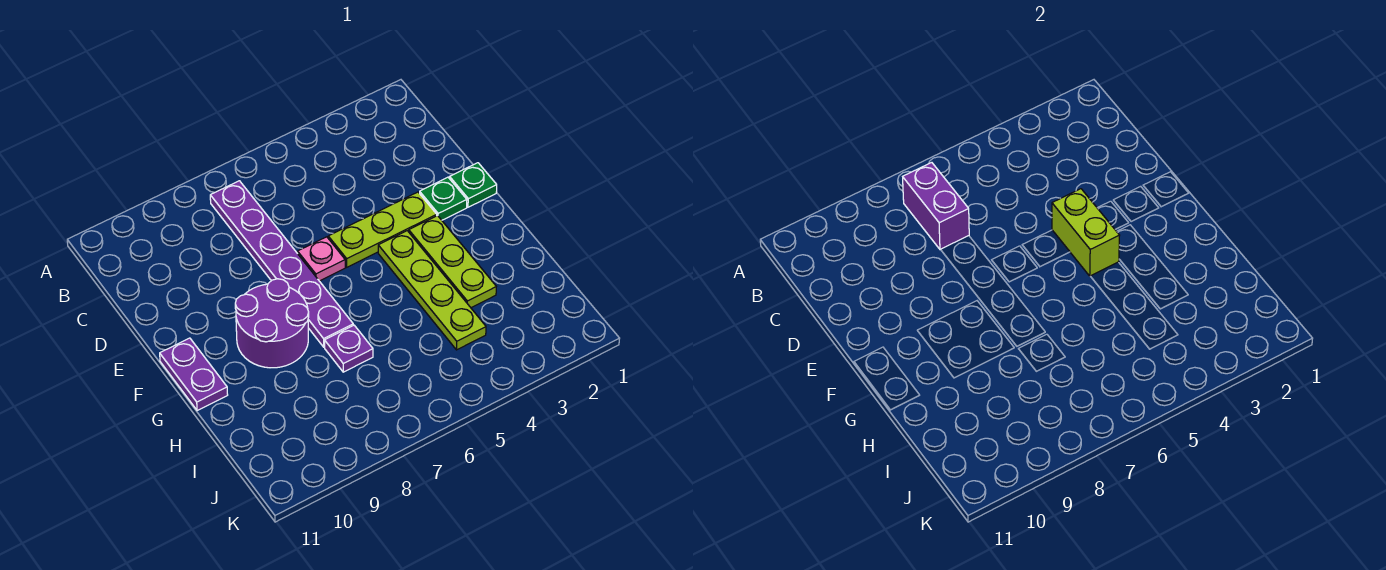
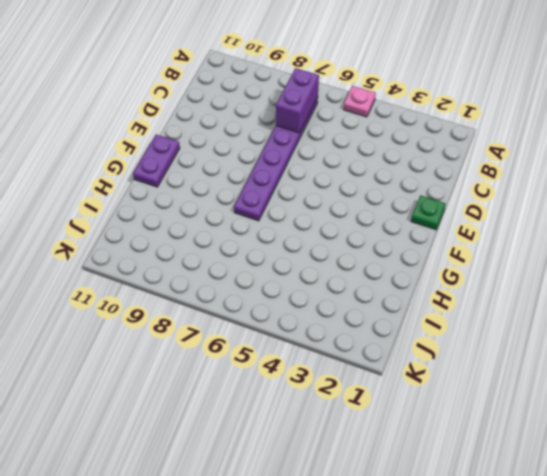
pink plate A5 level 1 -> pink plate E6 level 1
none -> green plate E2 level 1
none -> lime plate E3:E5 level 1
none -> lime plate F3:H3 level 1

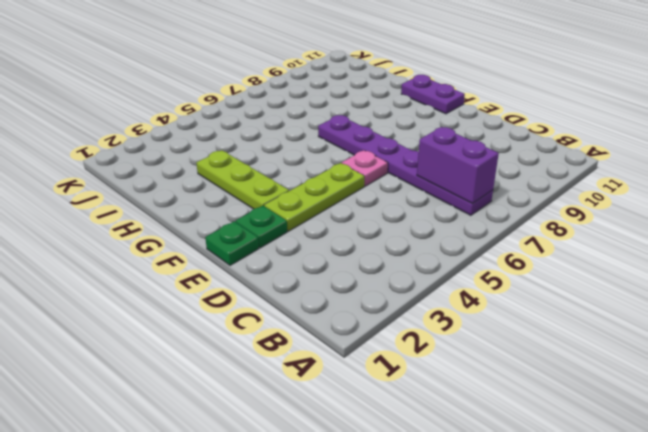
none -> lime plate F4:I4 level 1
none -> purple round brick F8:G9 level 1
none -> purple plate H7 level 1

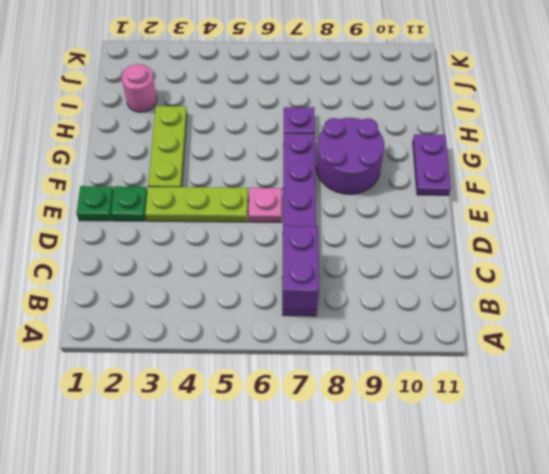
pink round brick I2 level 1 -> none
none -> lime plate F4:I4 level 1
none -> lime brick E4:F4 level 2

